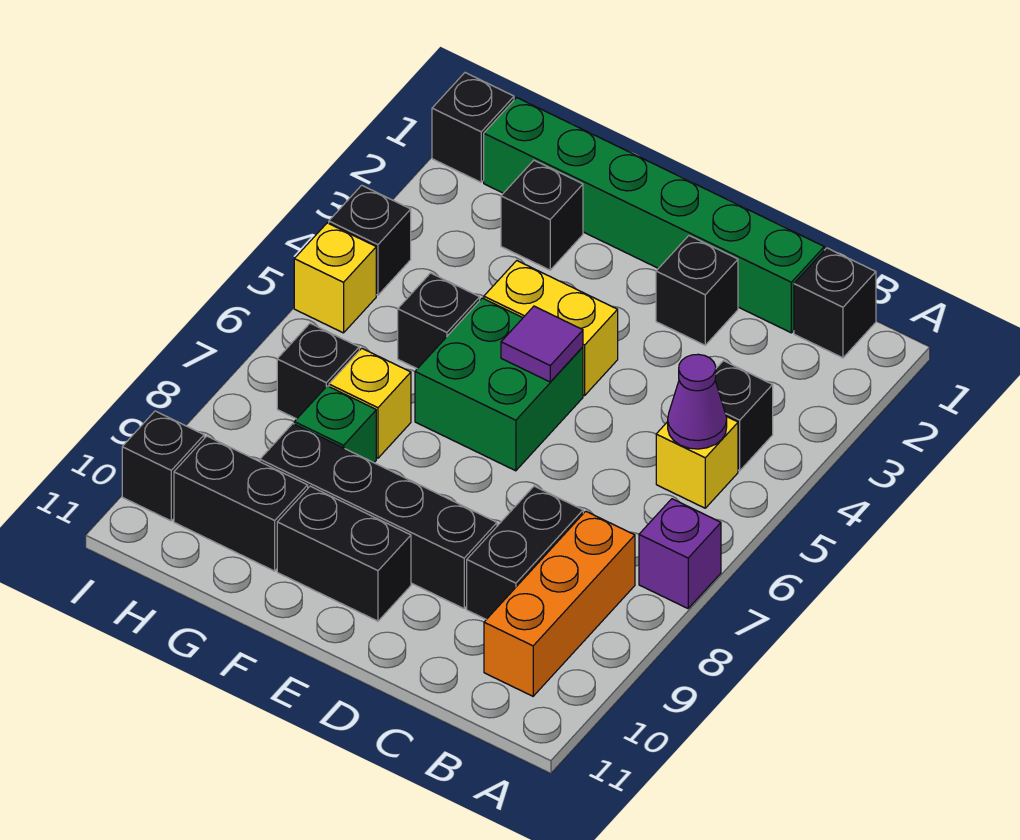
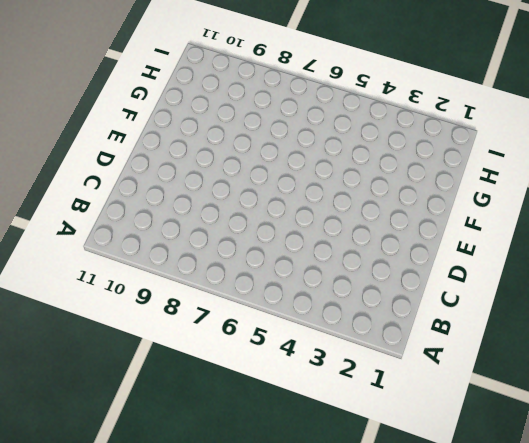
none -> purple brick A7 level 1
none -> black brick B1 level 1
none -> black brick B4 level 1

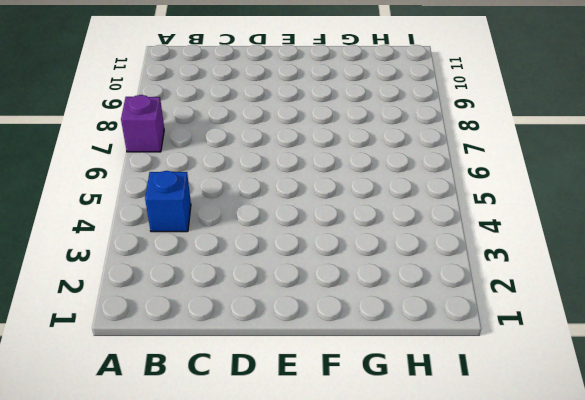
blue brick B4 level 1 -> black brick B4 level 1
none -> black brick B1 level 1
none -> yellow brick B5 level 1
none -> orange brick B8:B10 level 1

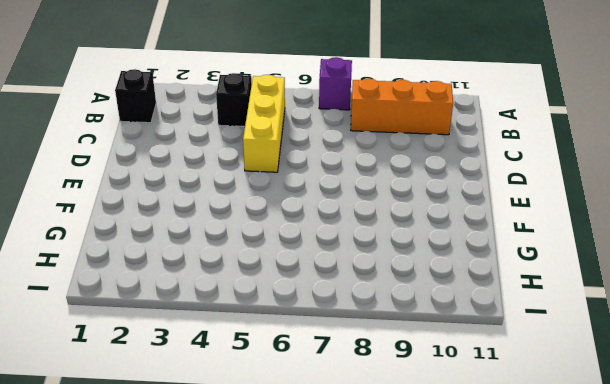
yellow brick B5:D5 level 1 -> yellow brick B5 level 1
none -> green brick C1:H1 level 1
none -> black brick C8:C9 level 1
none -> black brick D2 level 1

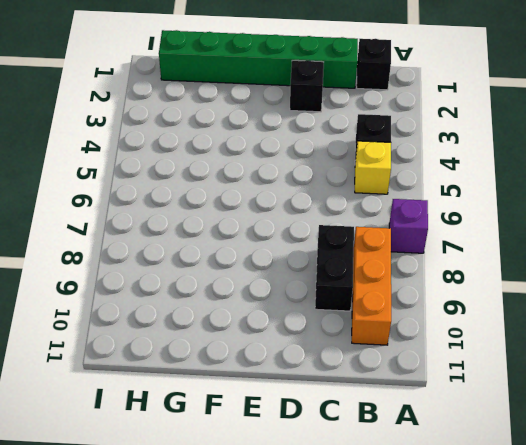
none -> black brick D9:G9 level 1
none -> yellow brick E4:F4 level 1
none -> green brick E5:F6 level 1

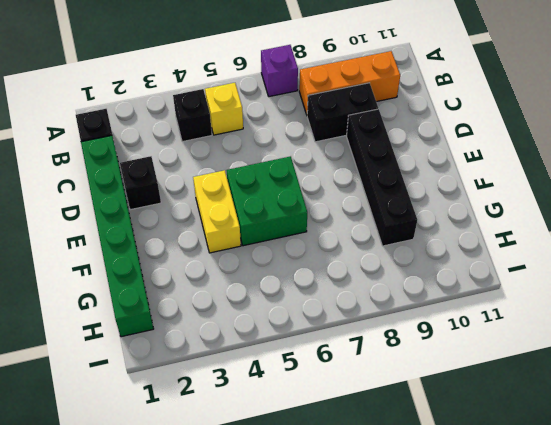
none -> black brick E10:F10 level 1
none -> black brick G2 level 1
none -> black brick G5 level 1

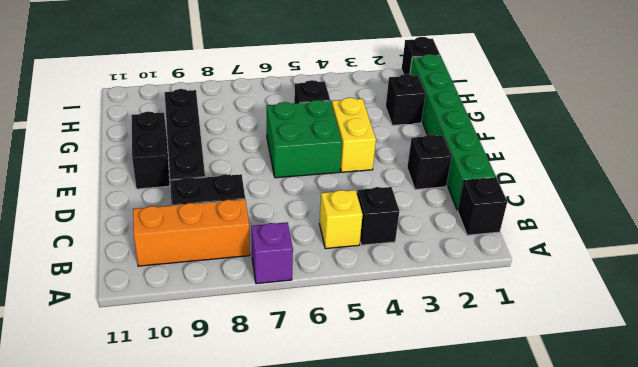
none -> yellow brick G7 level 1
none -> green brick G8 level 1
none -> black brick G10:H10 level 1

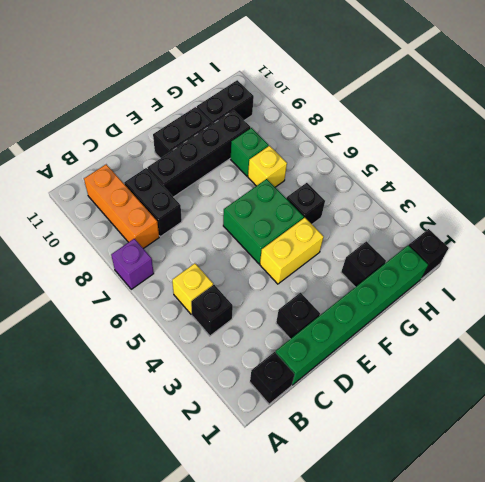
none -> black brick H7 level 1
none -> black brick I4 level 1
none -> yellow brick I5 level 1

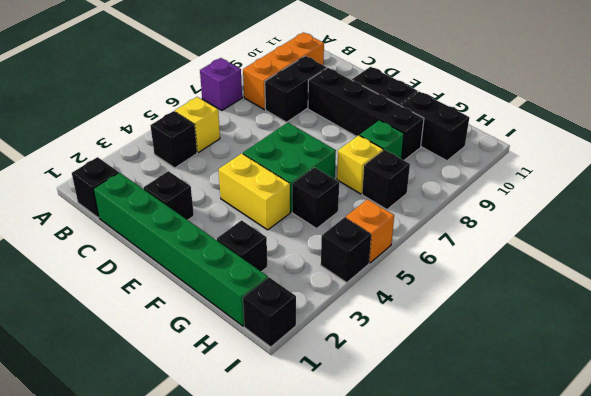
orange brick I5 level 1 -> yellow brick I5 level 1
none -> black brick I10 level 1
none -> purple cone B5 level 2
none -> purple tile E5 level 2

